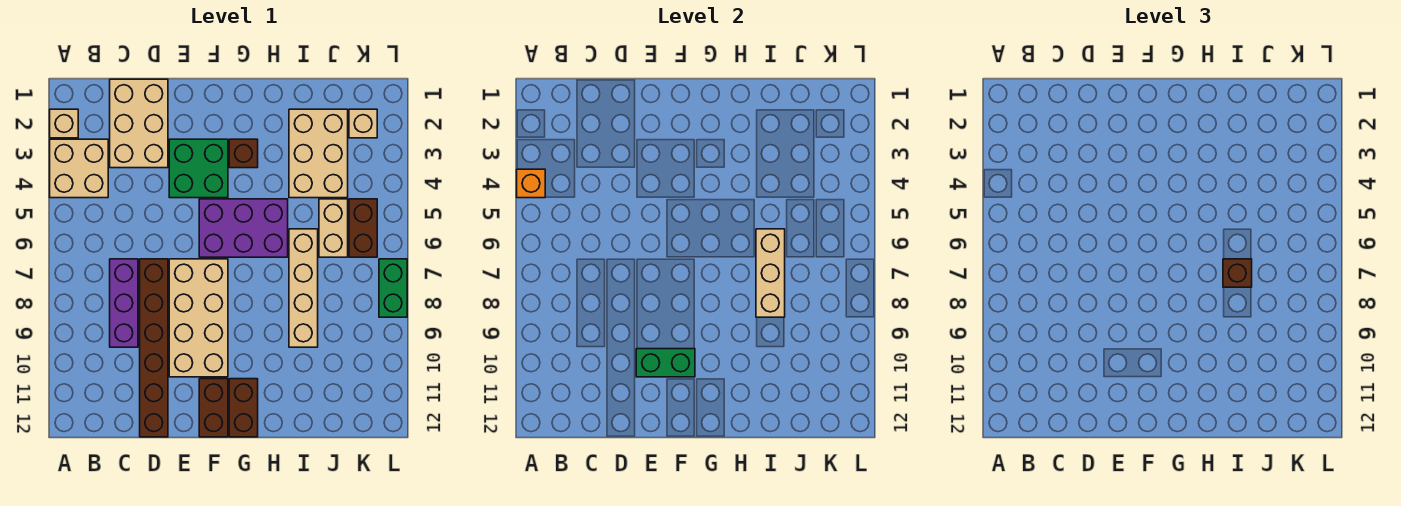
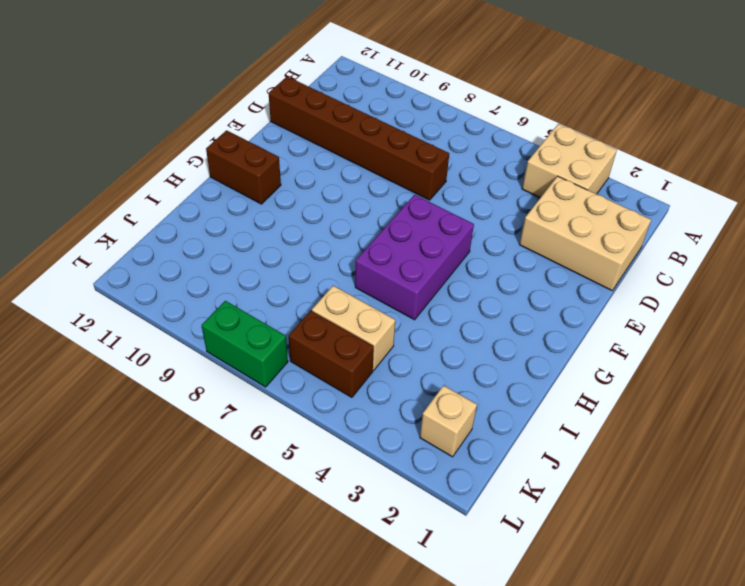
none -> tan brick A2 level 1
none -> purple brick C7:C9 level 1
none -> green brick E3:F4 level 1

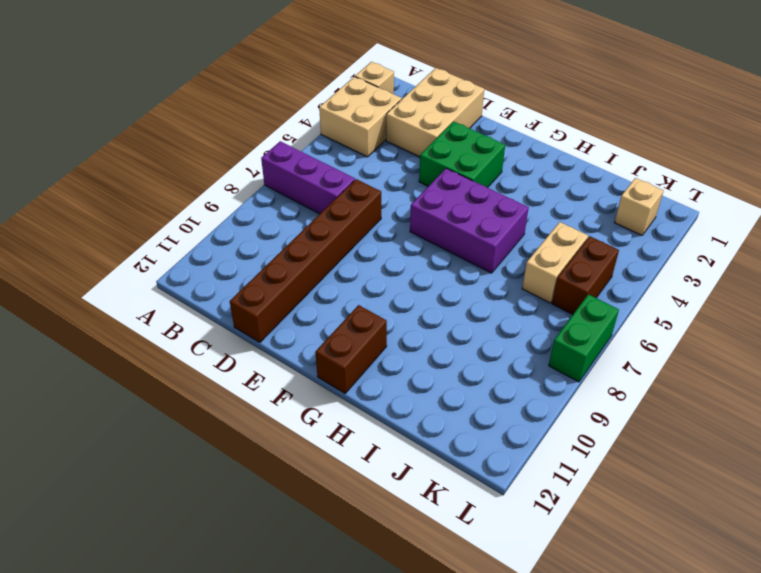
purple brick A7:C7 level 1 -> purple brick C7:C9 level 1
none -> tan brick E7:F10 level 1
none -> brown brick F11:F12 level 1
none -> brown brick G3 level 1

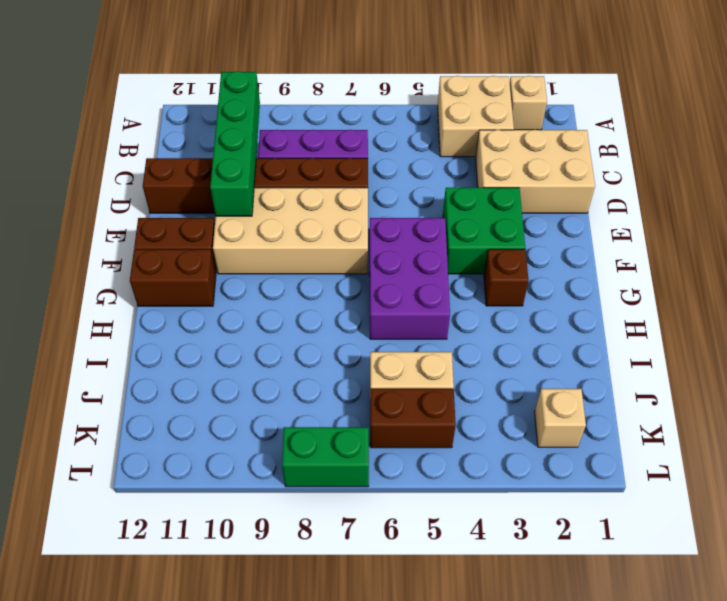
green brick B10:E10 level 2 -> green brick E10:F10 level 2
none -> tan brick I2:J4 level 1
none -> tan brick I6:I9 level 1
none -> orange brick A4 level 2

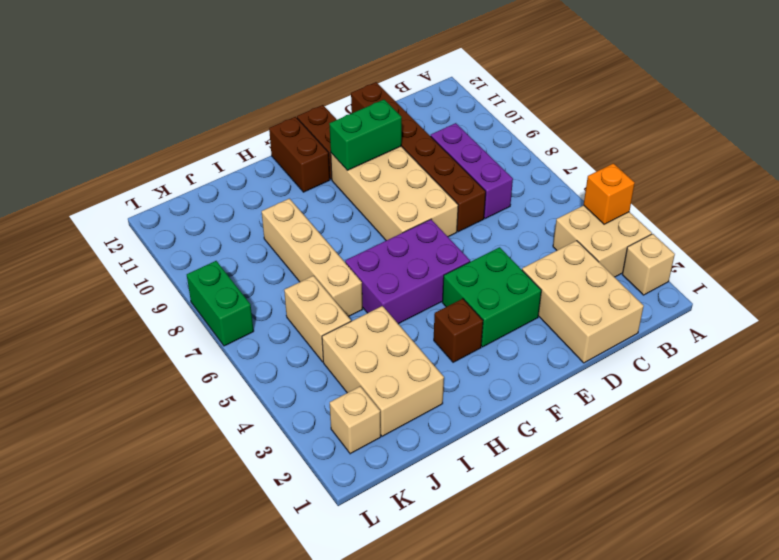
none -> brown brick K5:K6 level 1
none -> tan brick I6:I8 level 2
none -> brown brick I7 level 3

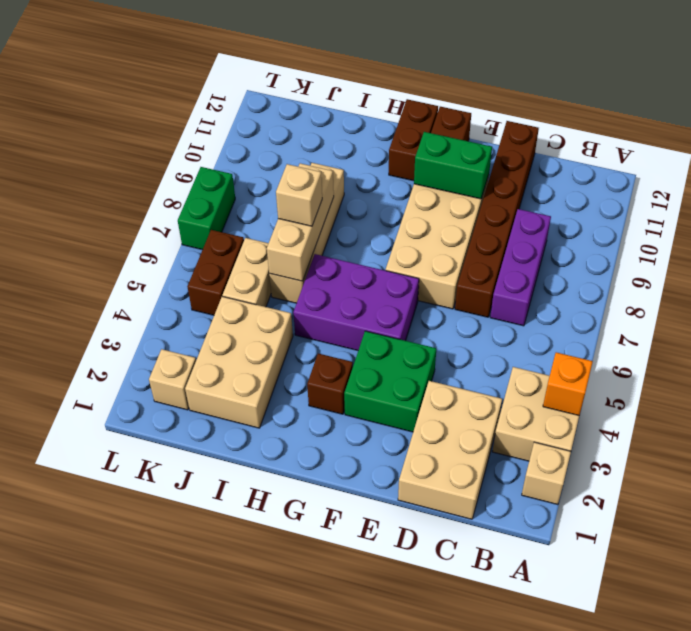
tan brick I7 level 3 -> brown brick I7 level 3

